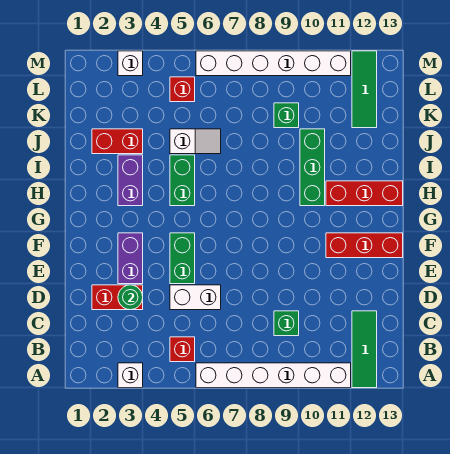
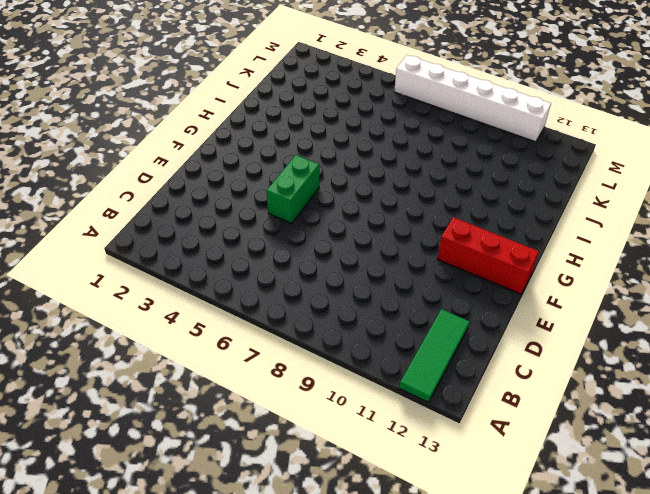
none -> white brick A3 level 1
none -> white brick A6:A11 level 1
none -> red brick B5 level 1

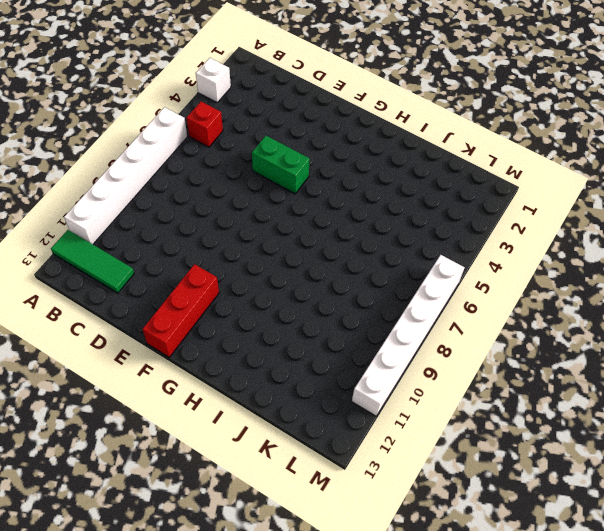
none -> green brick C9 level 1
none -> red brick D2:D3 level 1
none -> white brick D5:D6 level 1

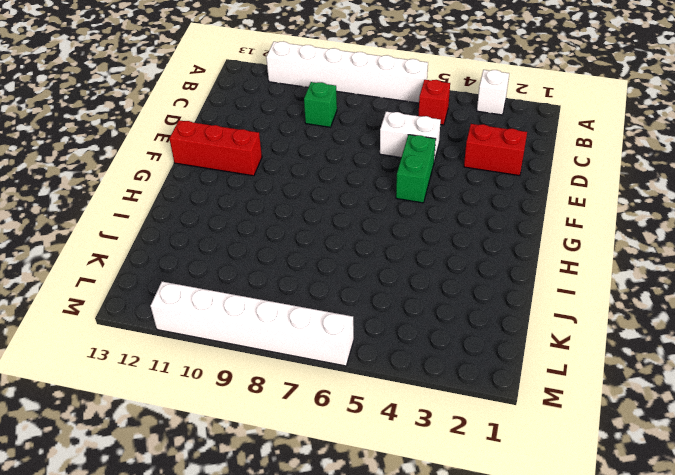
none -> green tile A12:C12 level 1
none -> purple brick E3:F3 level 1
none -> purple brick H3:I3 level 1

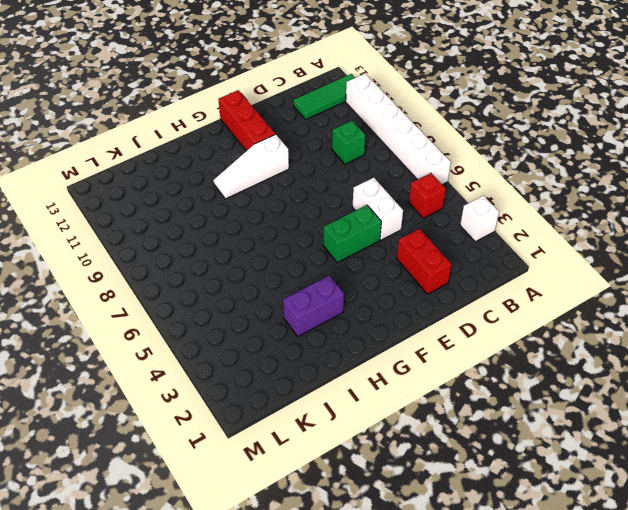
white slope F10:H10 level 1 top F -> green brick H10:J10 level 1
none -> purple brick E3:F3 level 1
none -> green brick H5:I5 level 1
none -> red brick H11:H13 level 1

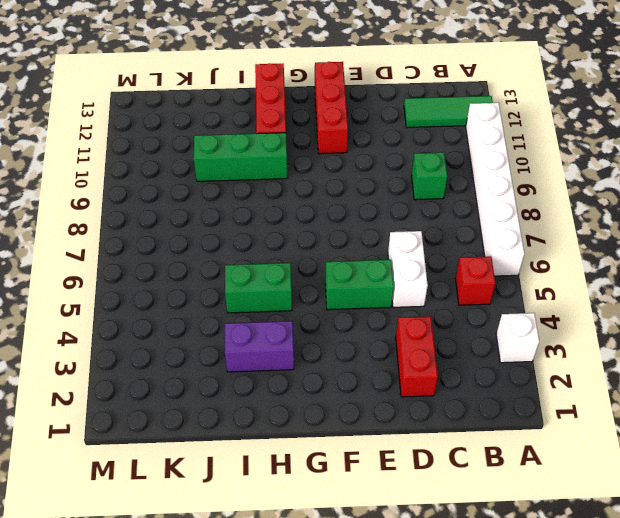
none -> purple brick E3:F3 level 1
none -> red brick J2:J3 level 1
none -> white slope J5:J6 level 1 top 5

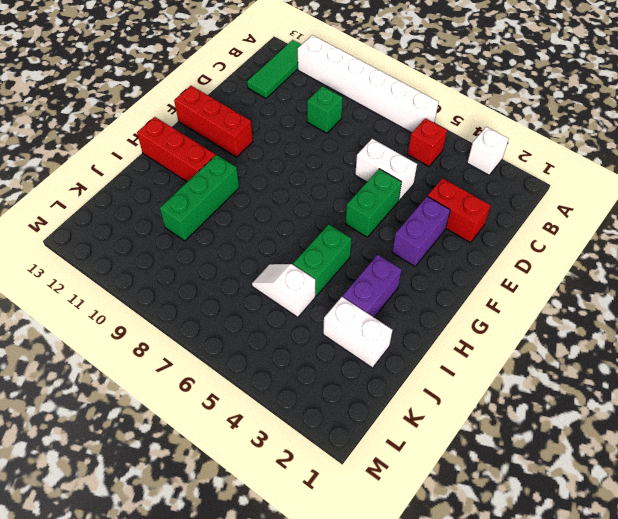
white brick J2:J3 level 1 -> red brick J2:J3 level 1
none -> green brick K9 level 1
none -> green tile K12:M12 level 1
none -> red brick L5 level 1

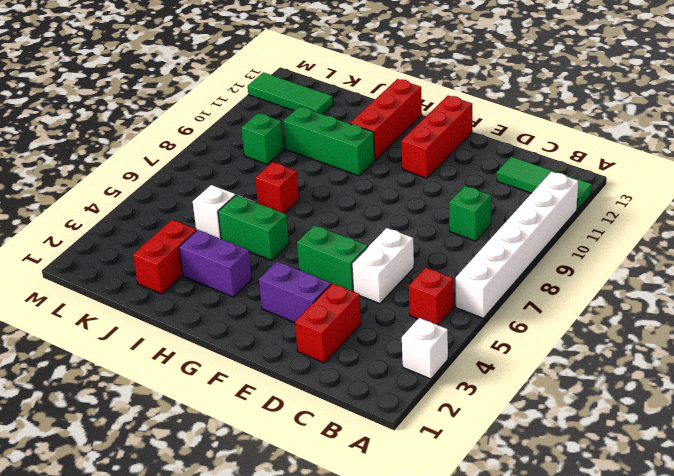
red brick I7 level 1 -> red brick L5 level 1
none -> white brick M3 level 1
none -> white brick M6:M11 level 1
none -> green round brick D3 level 2

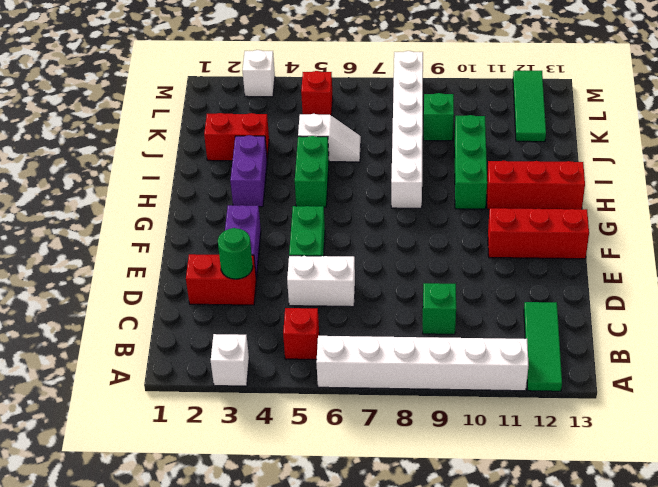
white brick H8:M8 level 1 -> white brick M6:M11 level 1

